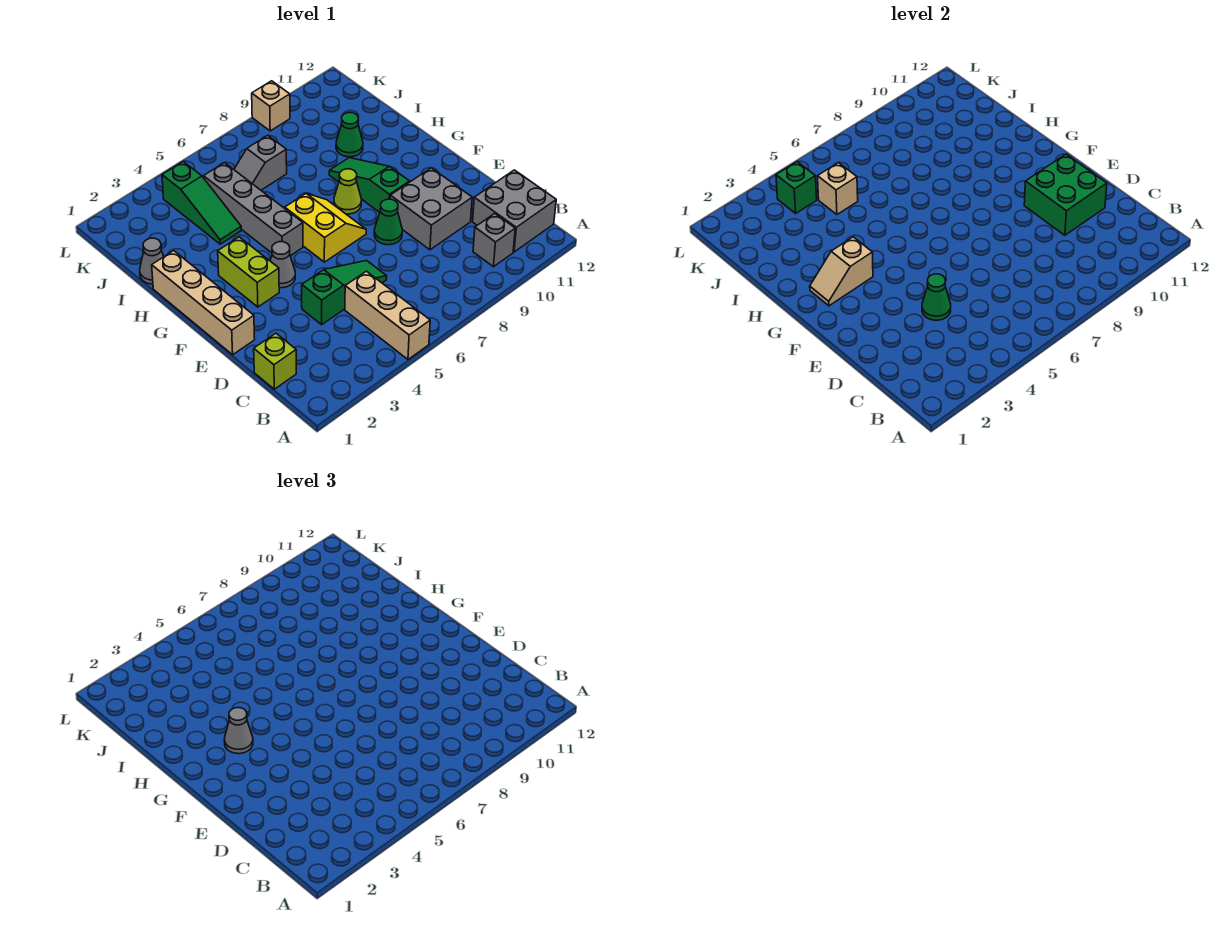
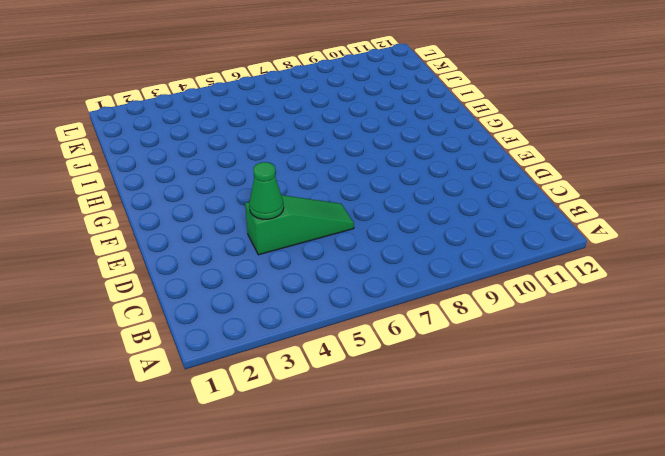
none -> tan brick A5:C5 level 1
none -> grey brick B10 level 1
none -> grey brick B11:C12 level 1

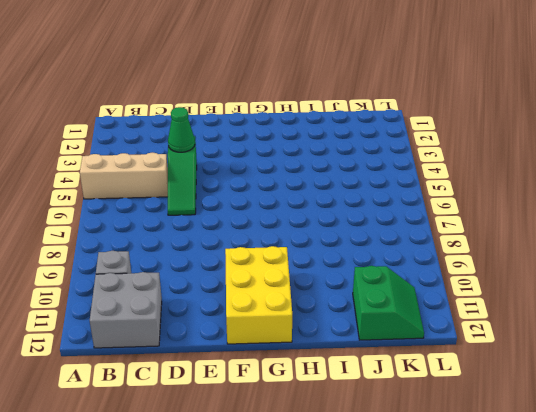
yellow brick F10:G12 level 1 -> none
green slope J11:K12 level 1 top J -> none
none -> lime brick C1 level 1
none -> grey brick D9:E10 level 1
none -> tan brick E1:H1 level 1

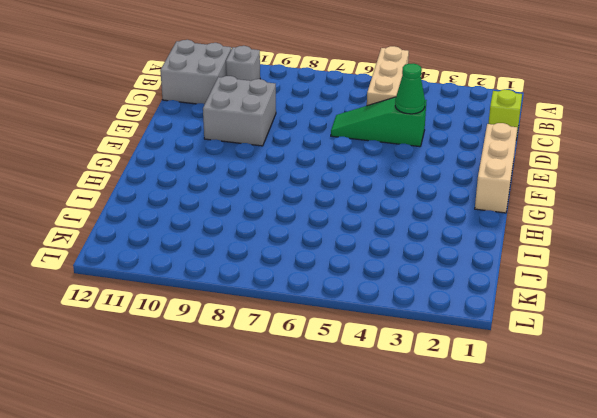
tan brick E1:G1 level 1 -> tan brick E1:H1 level 1
none -> green cone E8 level 1
none -> lime brick F3:G3 level 1
none -> grey cone F4 level 1

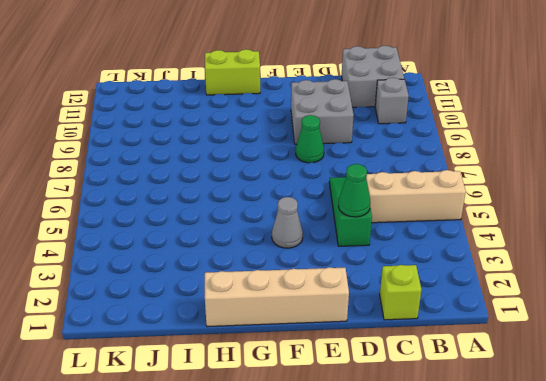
lime brick G12:H12 level 1 -> lime brick F3:G3 level 1
none -> yellow slope F6:G7 level 1 top 6
none -> green slope F9:H9 level 1 top F
none -> grey brick G5:J5 level 1

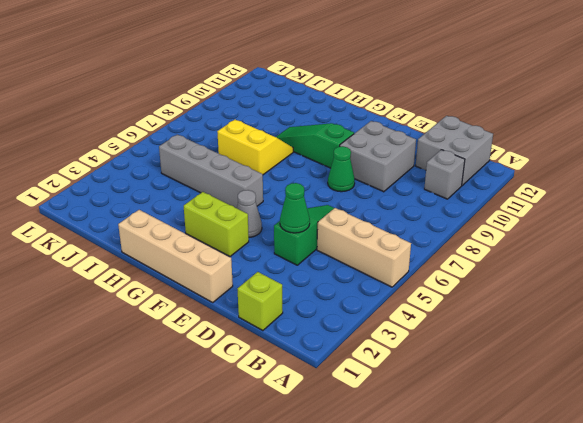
yellow slope H7:I8 level 1 top 7 -> yellow slope F6:G7 level 1 top 6
none -> lime cone G8 level 1
none -> grey cone I1 level 1
none -> green slope I4:K4 level 1 top K

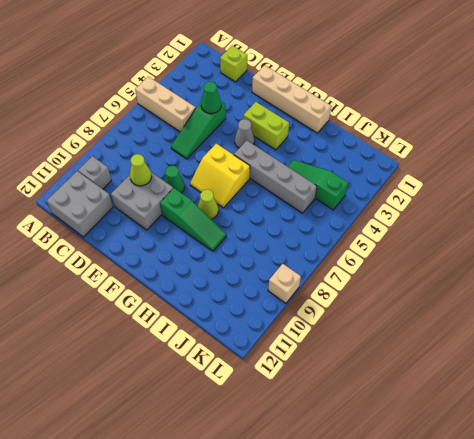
lime cone D9 level 2 -> none
none -> grey cone I1 level 1
none -> green cone I10 level 1
none -> grey slope J6:J7 level 1 top 7

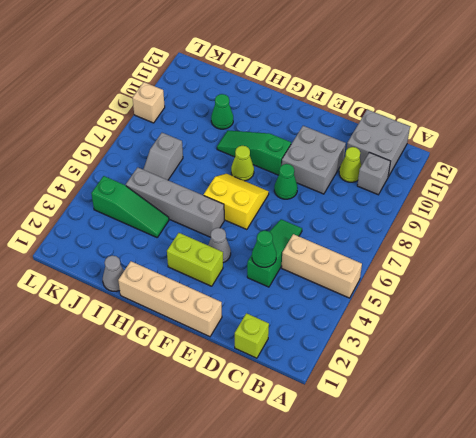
lime cone C10 level 1 -> none
none -> green brick D10:E11 level 2
none -> tan slope G2:G3 level 2 top 3
none -> tan brick J5 level 2

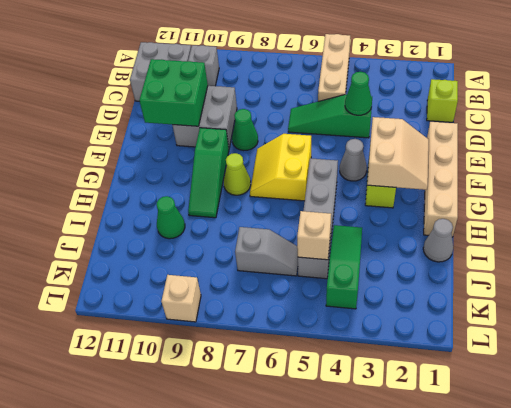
tan slope F2:G3 level 2 top 3 -> tan slope G2:G3 level 2 top 3
none -> green brick K4 level 2
none -> grey cone G3 level 3

